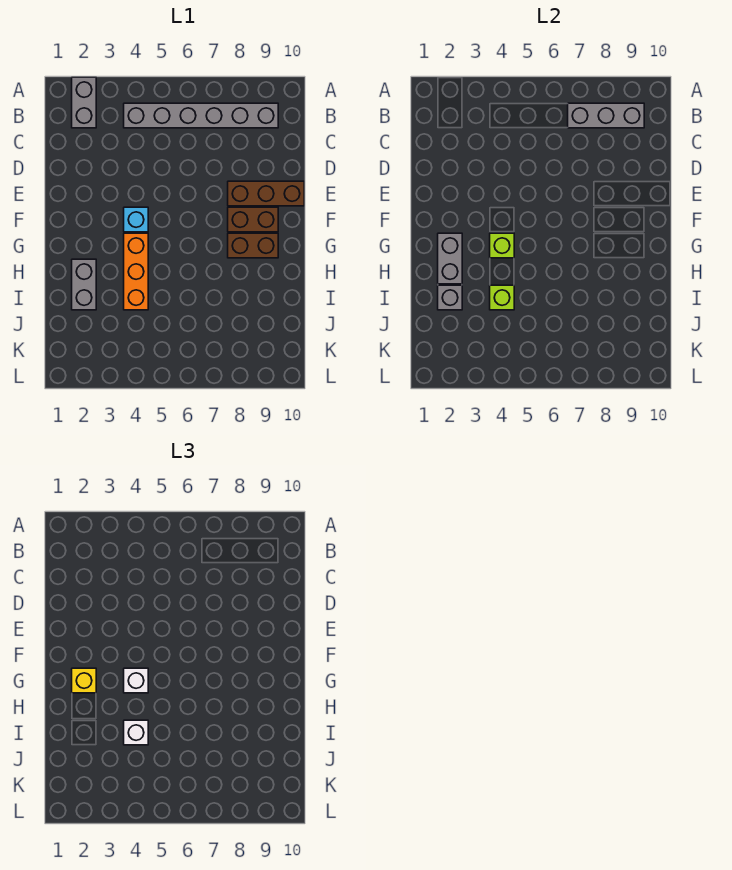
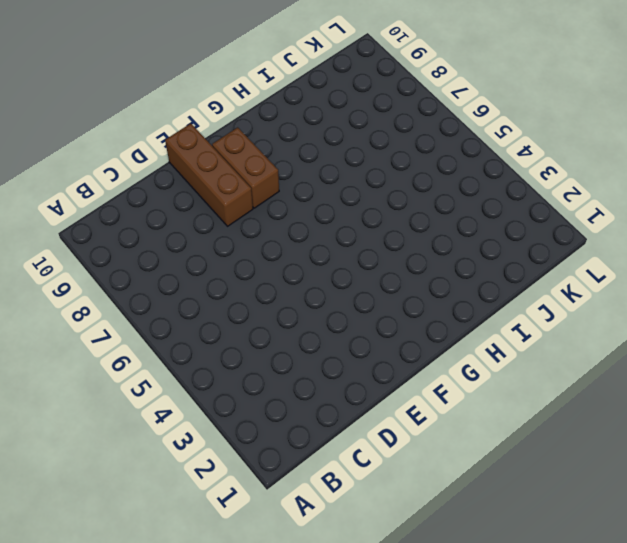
none -> grey brick A2:B2 level 1
none -> grey brick B4:B9 level 1
none -> cyan brick F4 level 1

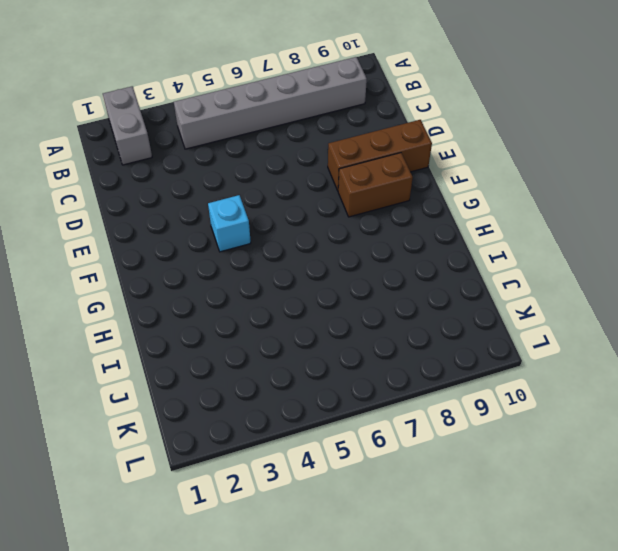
none -> orange brick G4:I4 level 1
none -> brown brick G8:G9 level 1
none -> grey brick H2:I2 level 1

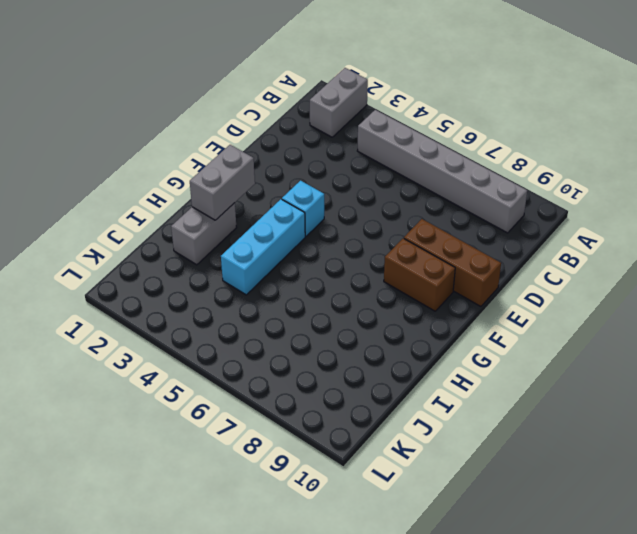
cyan brick G4:I4 level 1 -> orange brick G4:I4 level 1
none -> brown brick G8:G9 level 1
none -> grey brick B7:B9 level 2
none -> lime brick G4 level 2

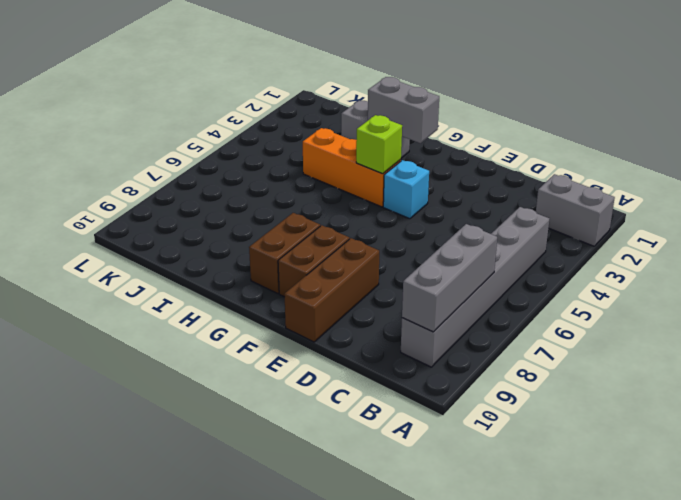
none -> grey brick I2 level 2
none -> lime brick I4 level 2
none -> yellow brick G2 level 3

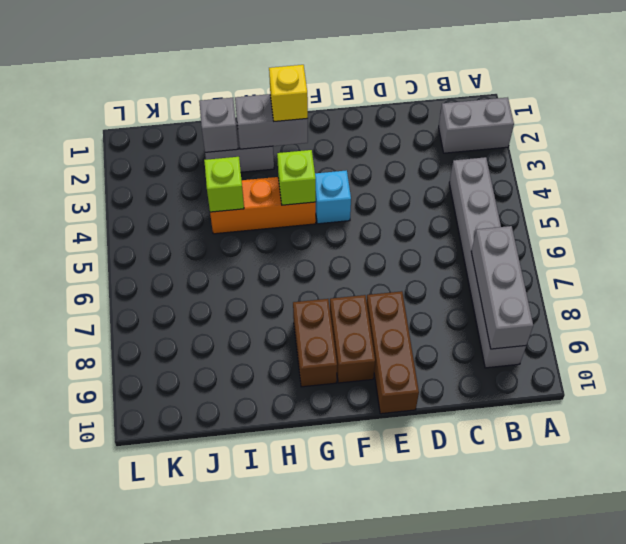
none -> white brick G4 level 3
none -> white brick I4 level 3

